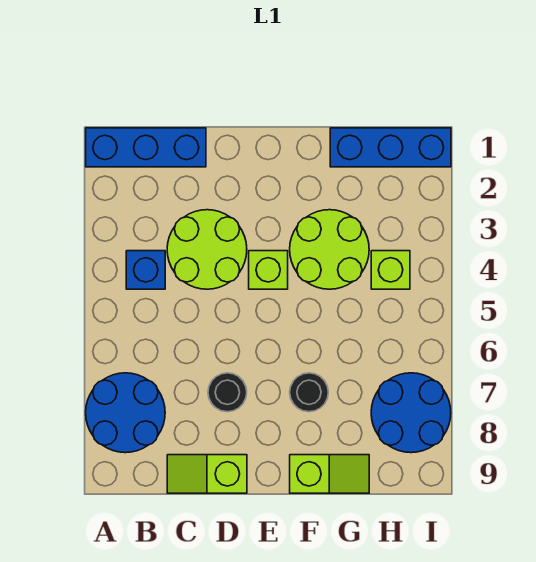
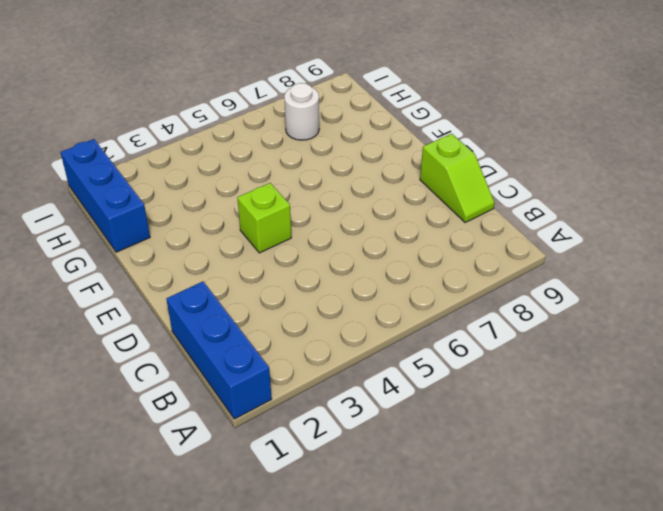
white round brick H7 level 1 -> blue round brick H7:I8 level 1
none -> blue round brick A7:B8 level 1
none -> blue brick B4 level 1
none -> lime round brick C3:D4 level 1

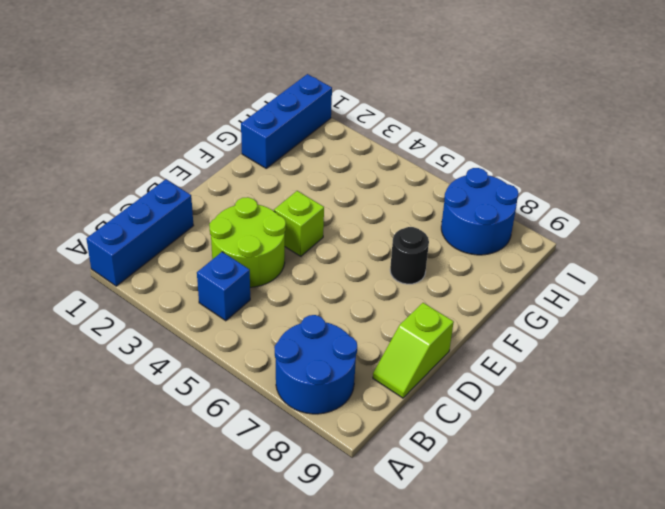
none -> black round brick D7 level 1
none -> lime round brick F3:G4 level 1
none -> lime slope F9:G9 level 1 top F

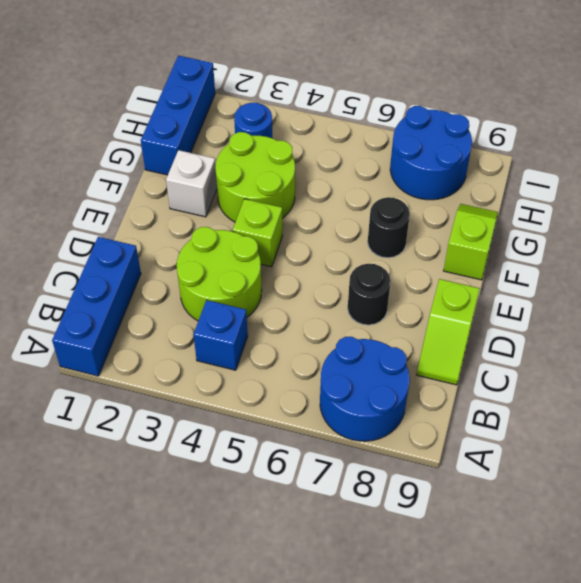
white brick F2 level 1 -> none
blue round brick H3 level 1 -> none
none -> lime brick H4 level 1

